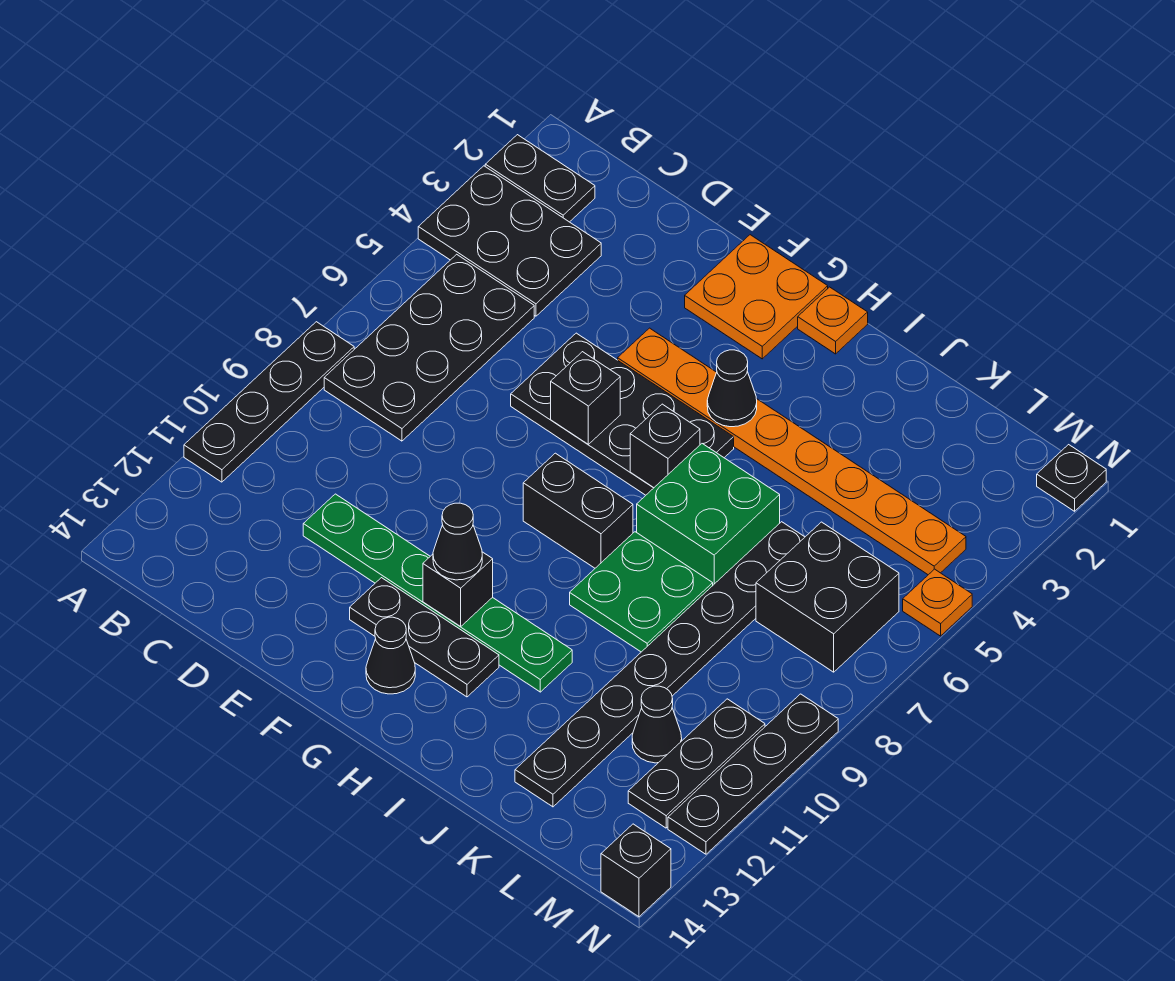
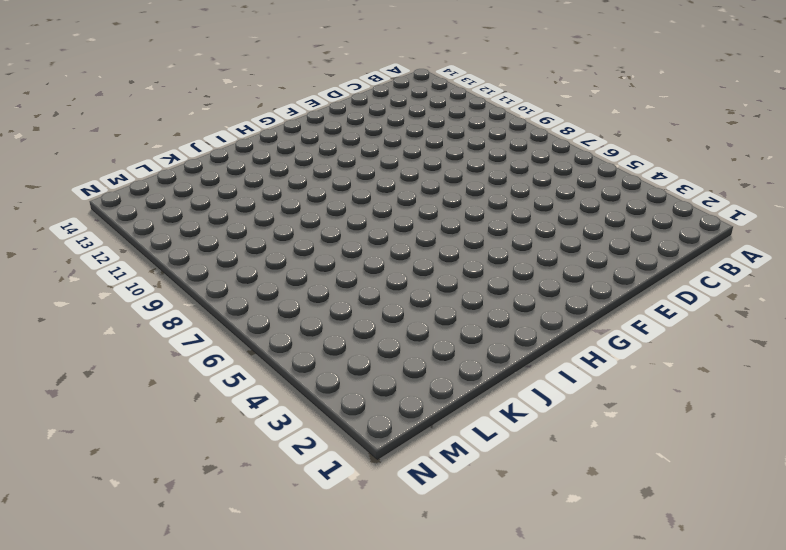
none -> black plate A2:B2 level 1
none -> black plate A3:C4 level 1
none -> black plate A8:A11 level 1

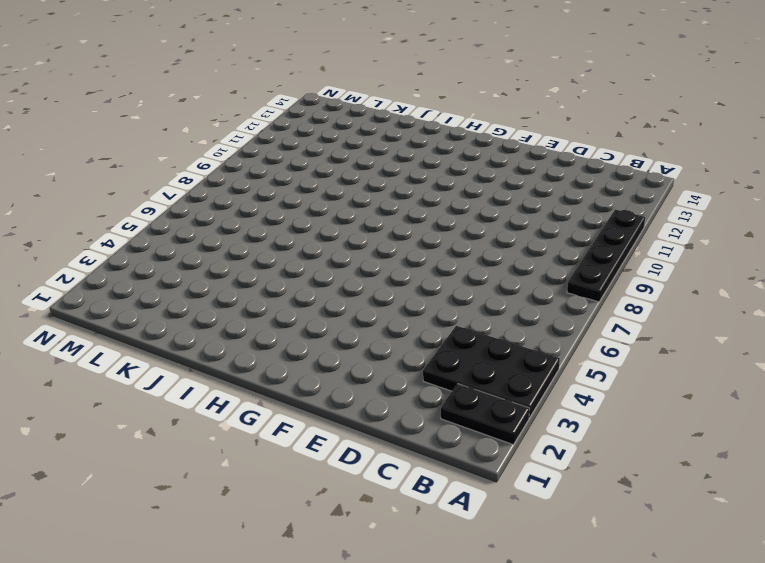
none -> black plate B5:C8 level 1
none -> green plate D11:I11 level 1
none -> black plate E5:H6 level 1

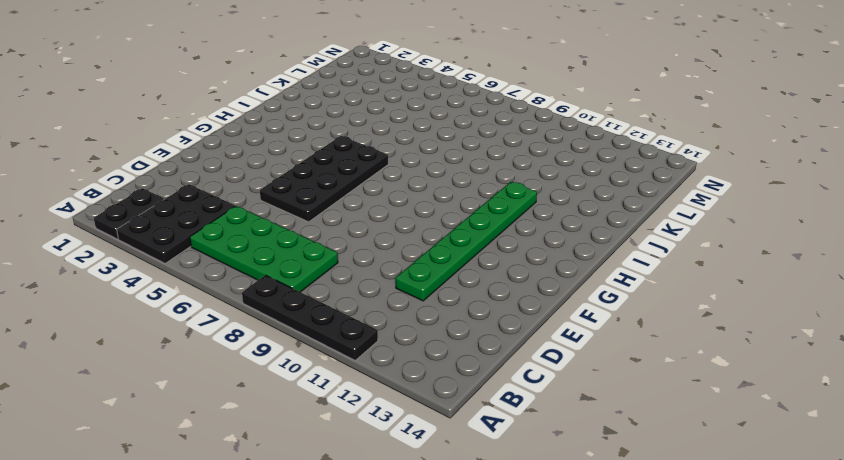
green plate B5:C8 level 1 -> black plate B5:C8 level 1
none -> orange plate F1:G2 level 1
none -> orange plate F4:M4 level 1
none -> black plate F12:H12 level 1

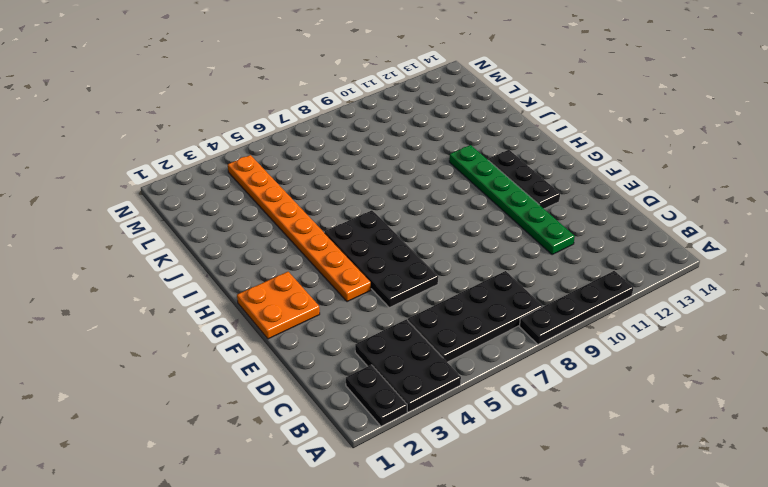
none -> black brick G8:H8 level 1
none -> black cone G13 level 1
none -> orange plate H1 level 1

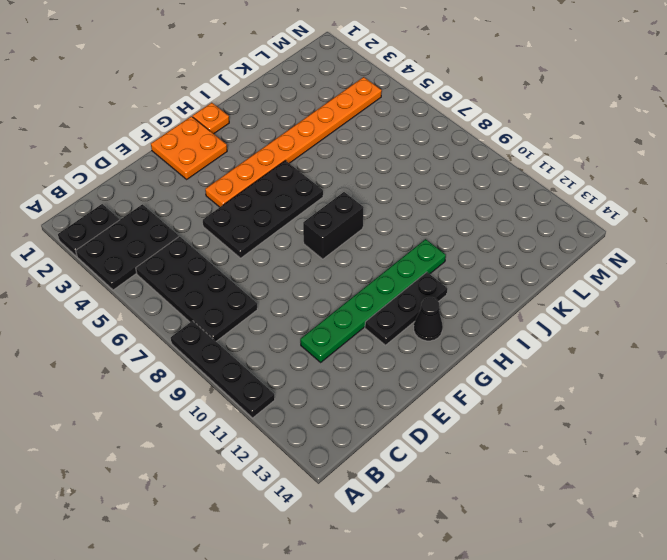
none -> green brick I6:J7 level 1
none -> green plate I8:J9 level 1
none -> black plate K6:K13 level 1

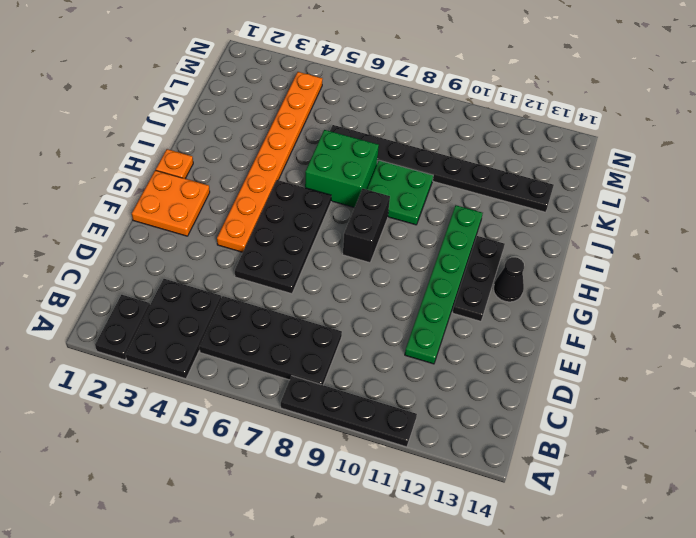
none -> black brick L6:M7 level 1
none -> black cone L11 level 1
none -> black plate M10:M12 level 1

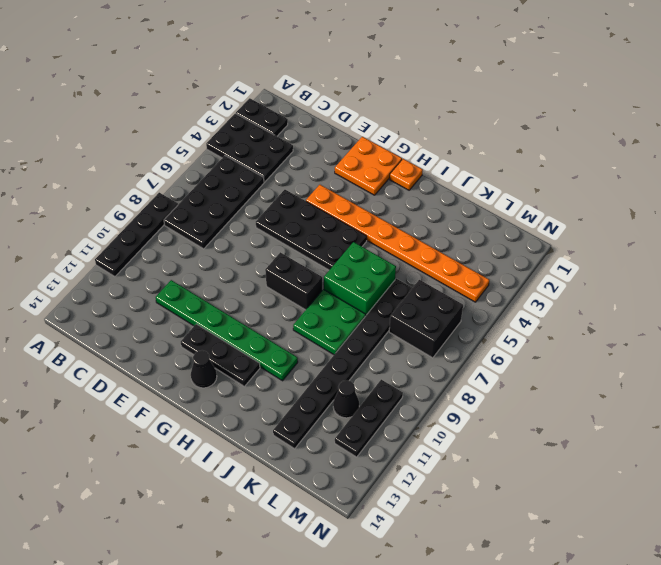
none -> black plate N1 level 1
none -> orange plate N5 level 1
none -> black plate N9:N12 level 1

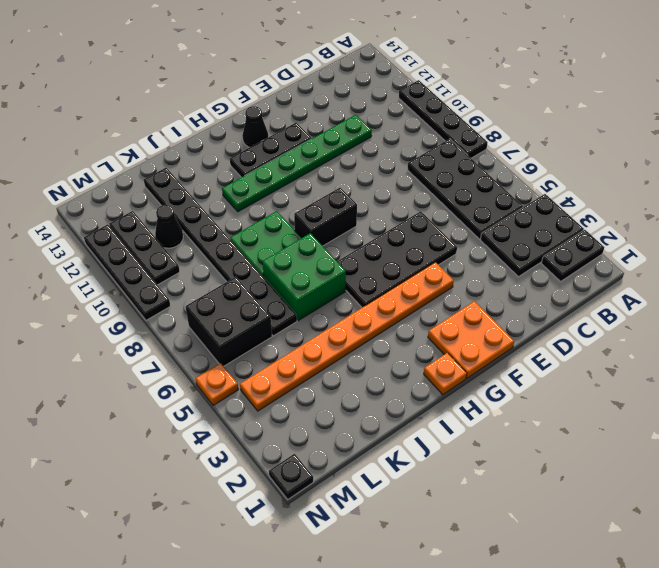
none -> black brick N14 level 1
none -> black brick F6 level 2
none -> black brick G11 level 2

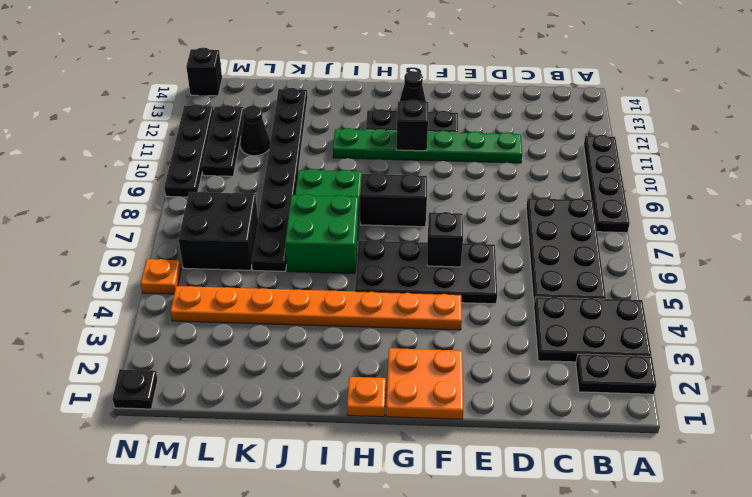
none -> black cone H4 level 2
none -> black brick H6 level 2
none -> black cone G11 level 3

